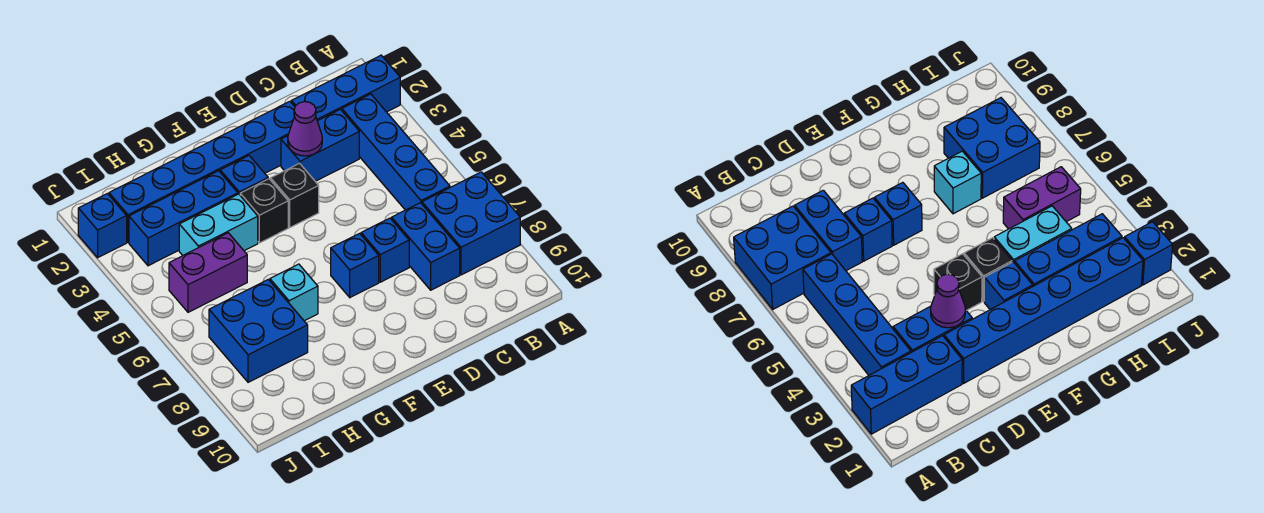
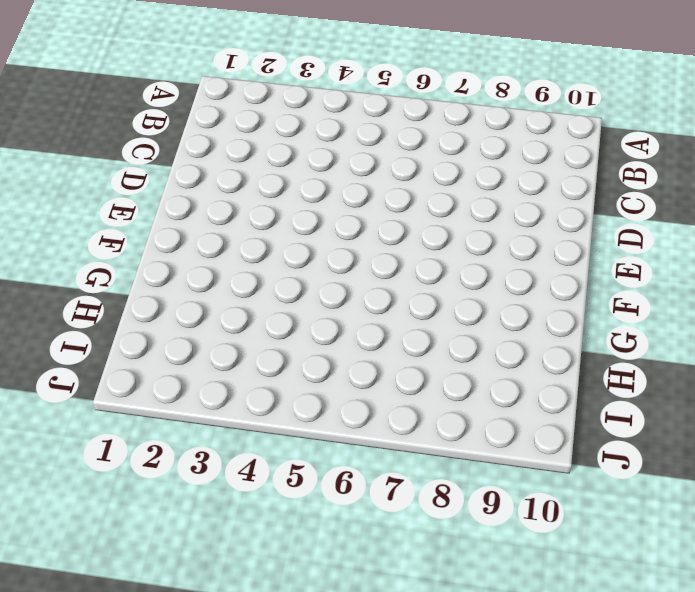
none -> blue brick A2:C2 level 1
none -> blue brick A7:B8 level 1
none -> blue brick B3:B6 level 1

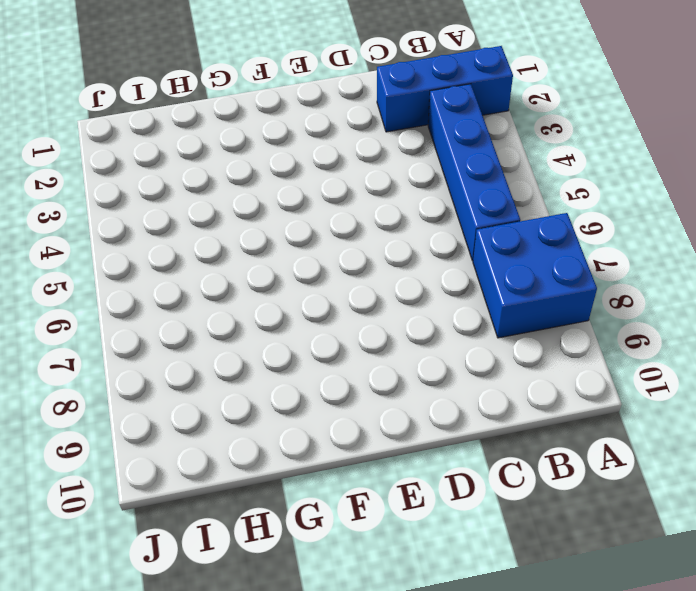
none -> blue brick C3:D3 level 1
none -> blue brick C7:C8 level 1
none -> blue brick D2:I2 level 1

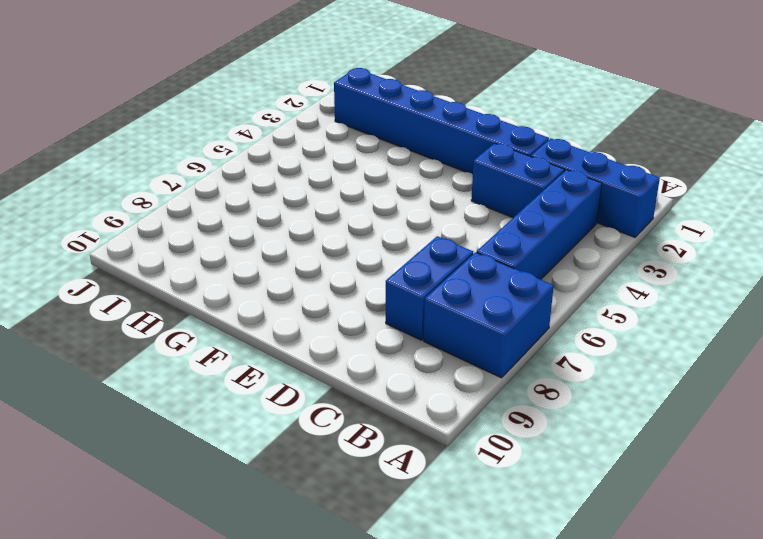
none -> blue brick D7 level 1
none -> black brick E4 level 1
none -> blue brick E7 level 1

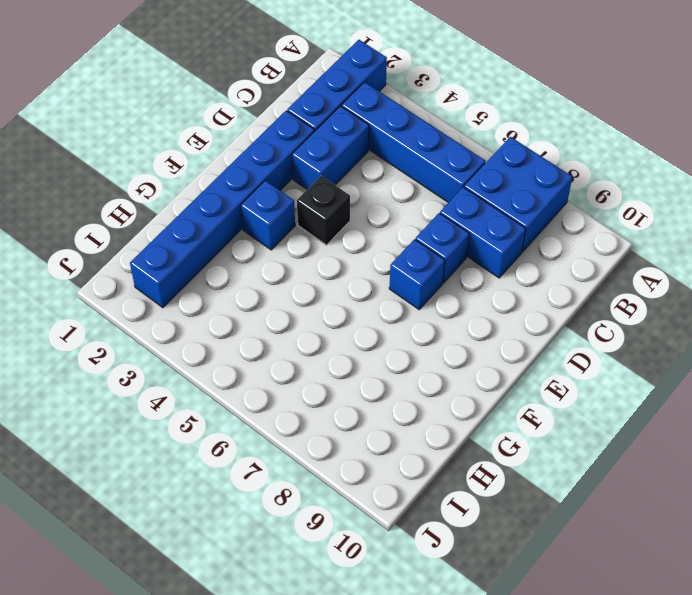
none -> black brick F4 level 1
none -> blue brick G3:I3 level 1
none -> cyan brick G4:H4 level 1

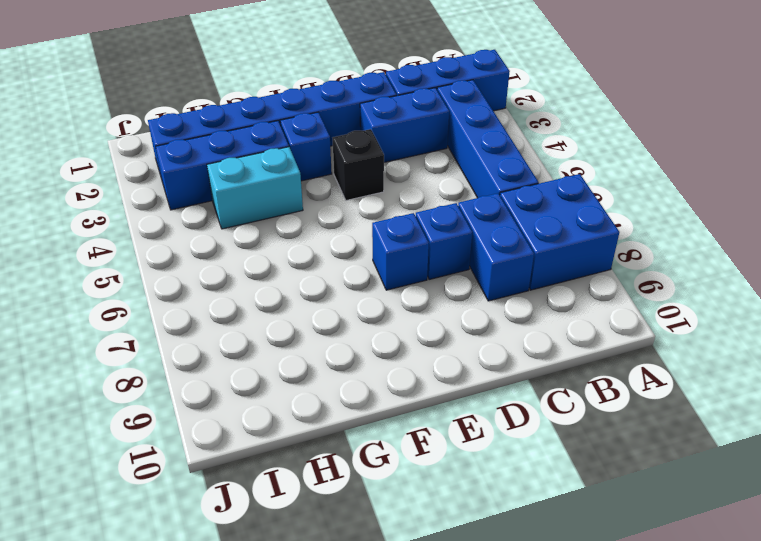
none -> black brick F4 level 1
none -> cyan brick G7 level 1
none -> purple brick H5:I5 level 1

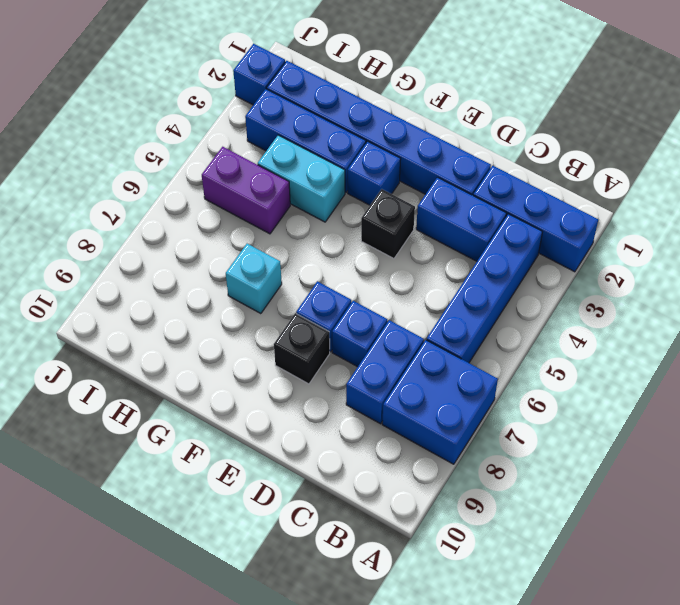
black brick E8 level 1 -> black brick F4 level 1
none -> blue brick H7:I8 level 1
none -> purple cone D3 level 2

